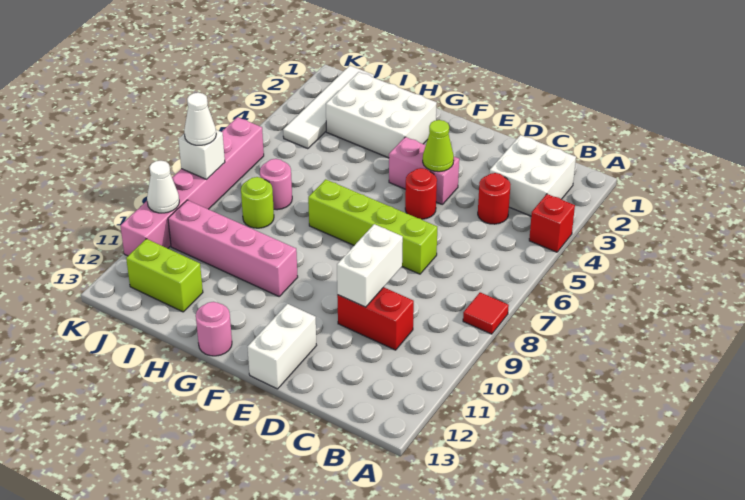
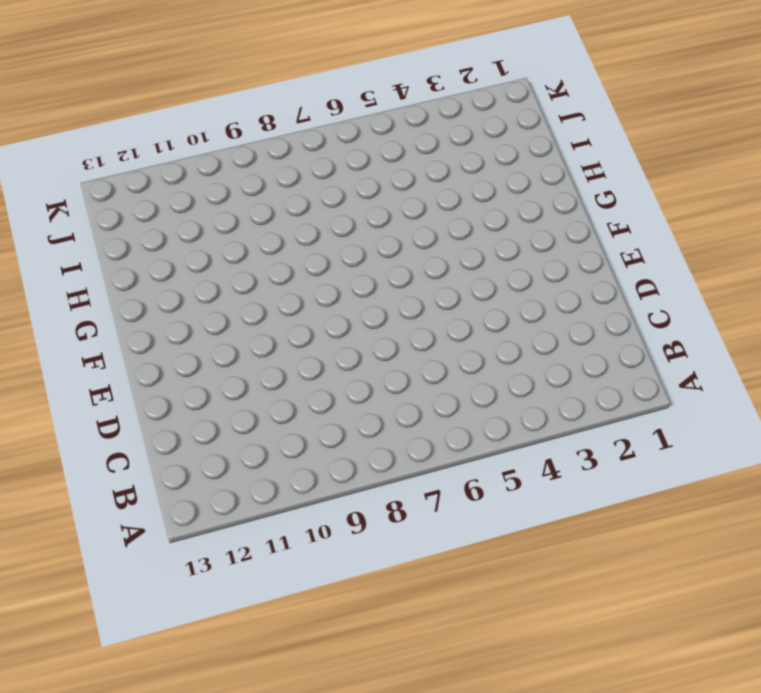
none -> red brick A4 level 1
none -> red tile A8 level 1
none -> white brick B2:C3 level 1

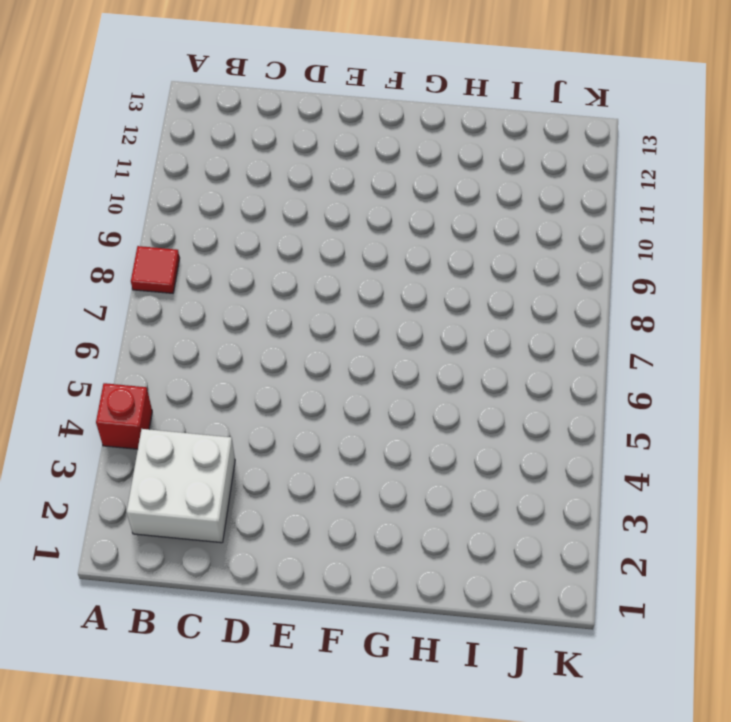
none -> red round brick C4 level 1
none -> red brick C10:D10 level 1
none -> lime brick D7:G7 level 1

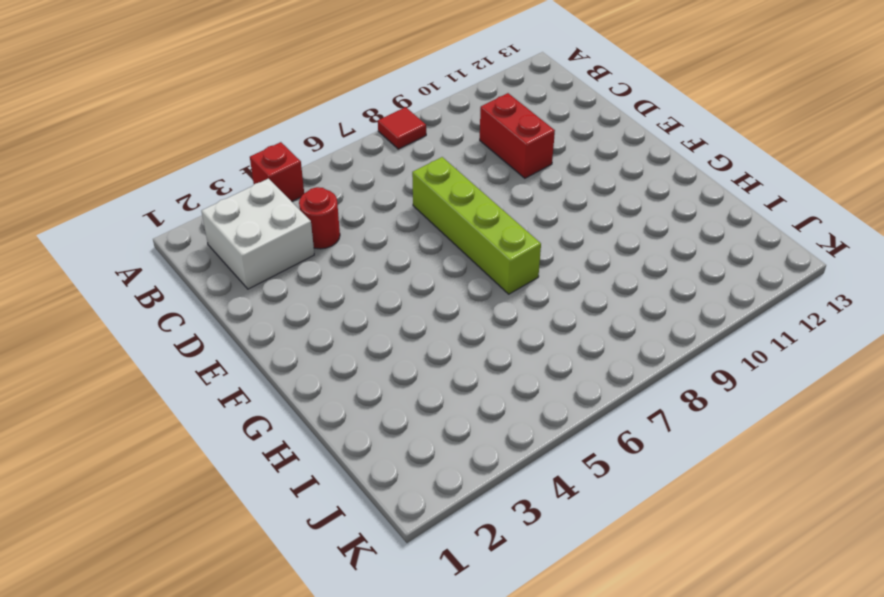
none -> pink brick E4:F4 level 1
none -> red round brick E5 level 1
none -> white brick E12:E13 level 1

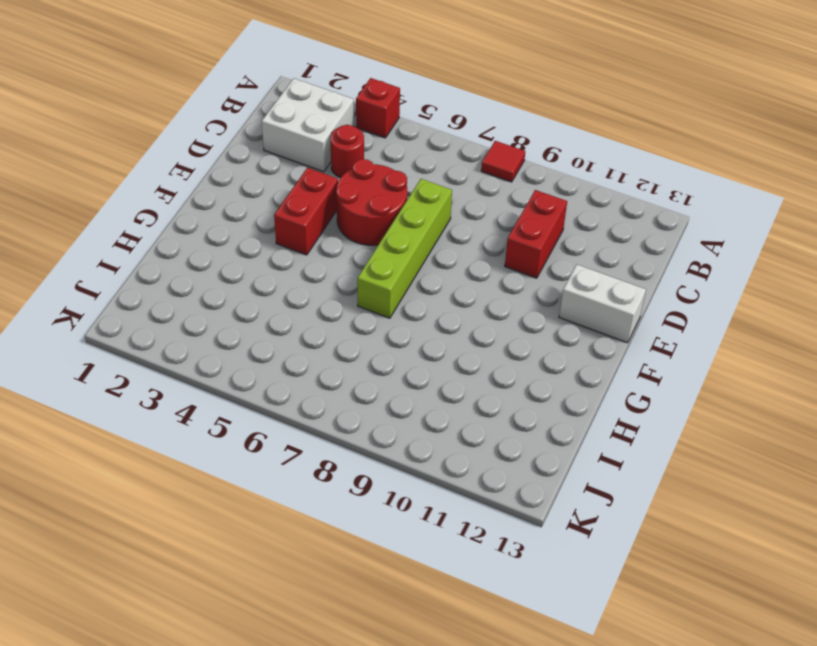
red round brick D5:E6 level 1 -> red round brick E5 level 1
red brick E4:F4 level 1 -> pink brick E4:F4 level 1
none -> white brick G2:I3 level 1
none -> pink brick G10:J10 level 1
none -> pink round brick G13 level 1

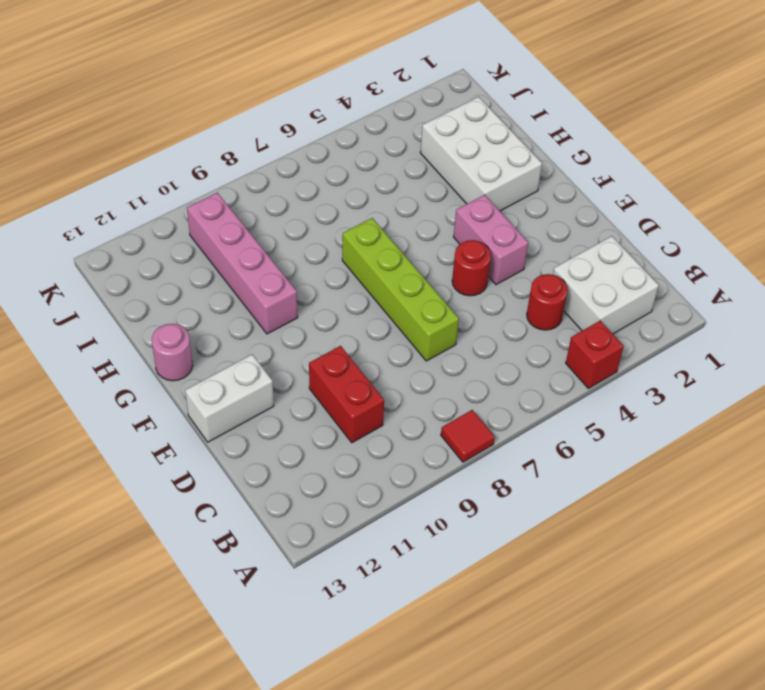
none -> pink round brick I7 level 1
none -> lime round brick I8 level 1
none -> lime brick I12:J12 level 1

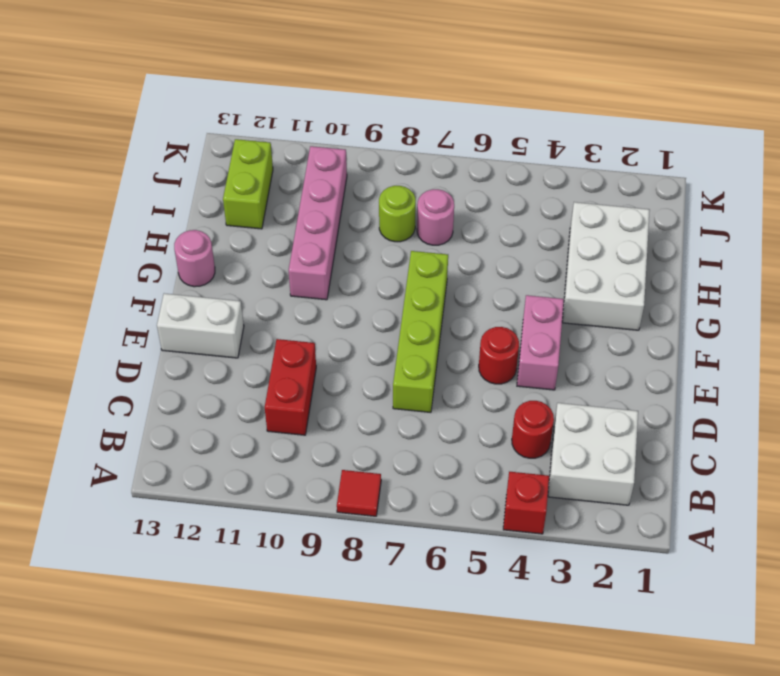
none -> white tile J1:J4 level 1
none -> pink brick K6:K11 level 1
none -> white brick D9:D10 level 2

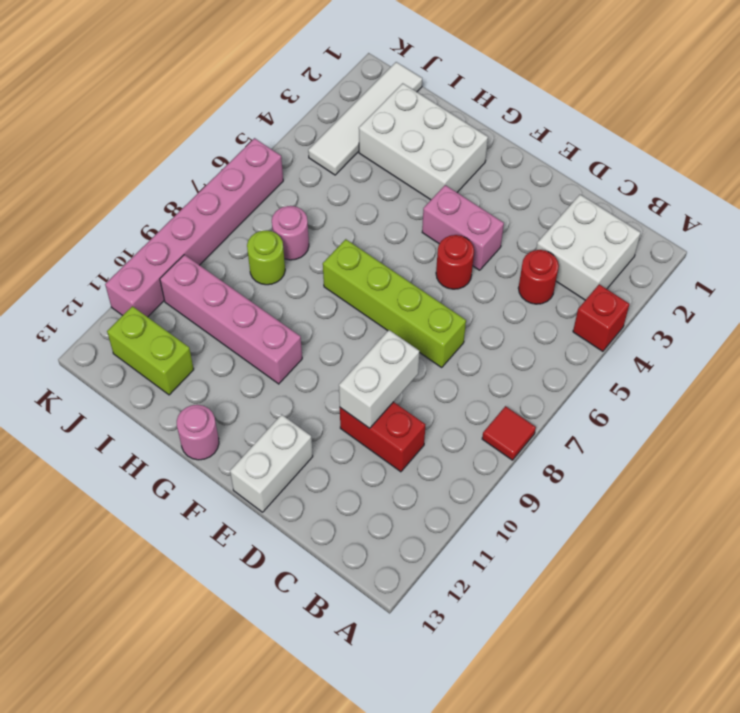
none -> lime cone E4 level 2
none -> white brick K8 level 2
none -> white cone K10 level 2

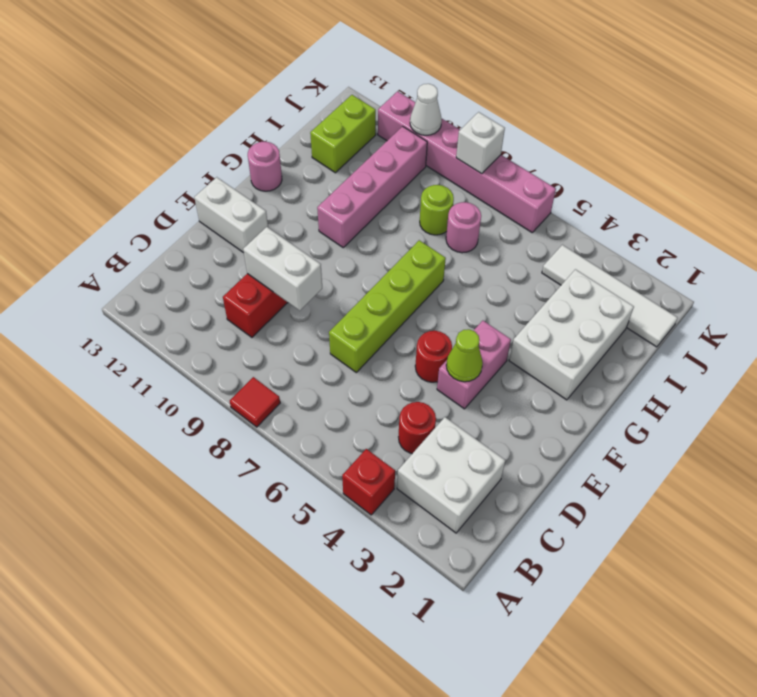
none -> white cone K8 level 3

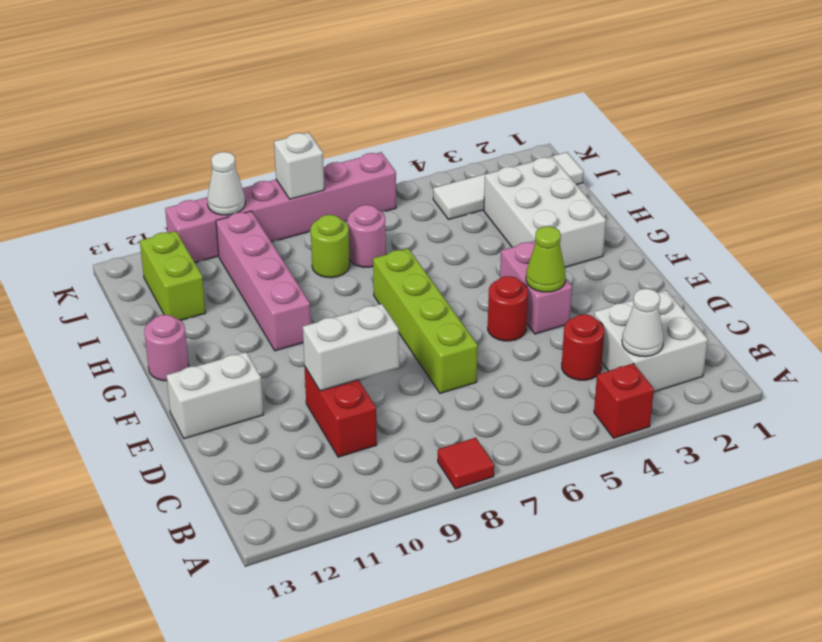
white cone B3 level 2 -> white cone K8 level 3

